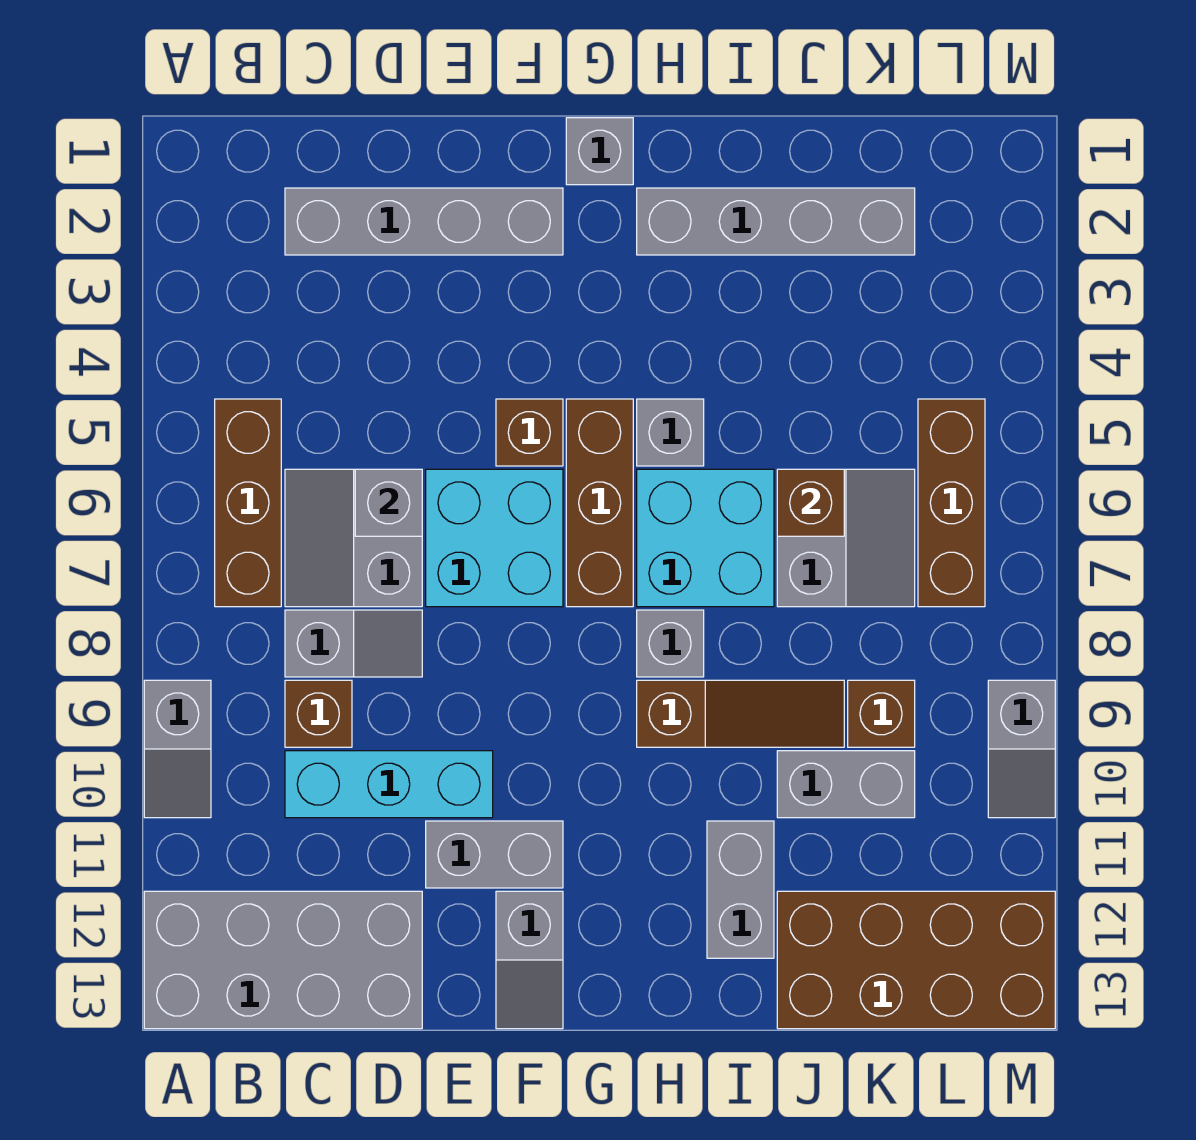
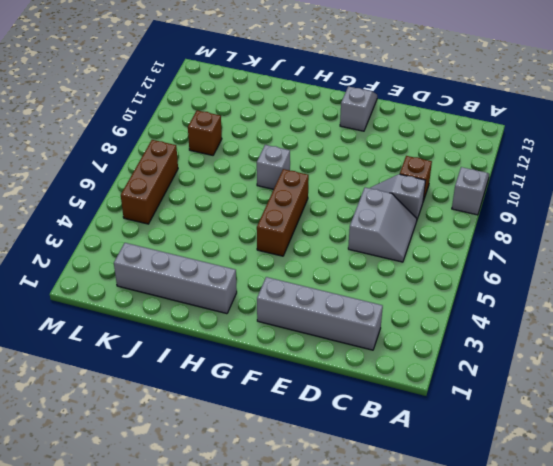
none -> grey brick A12:D13 level 1
none -> brown brick B5:B7 level 1
none -> cyan brick C10:E10 level 1

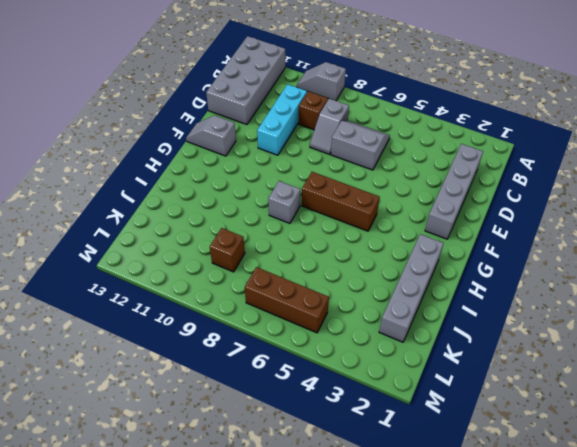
none -> brown brick B5:B7 level 1
none -> cyan brick E6:F7 level 1
none -> grey brick E11:F11 level 1

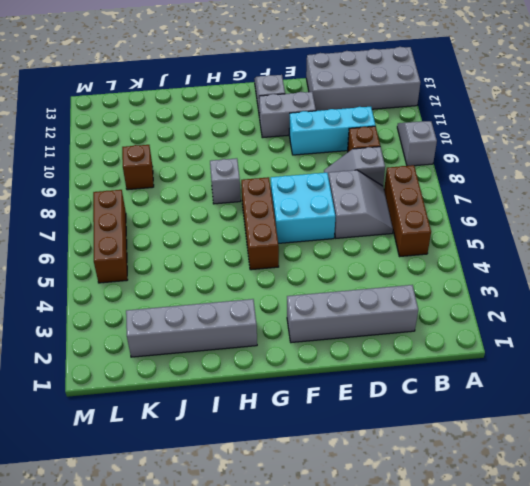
none -> brown brick F5 level 1
none -> grey brick G1 level 1
none -> grey brick H5 level 1

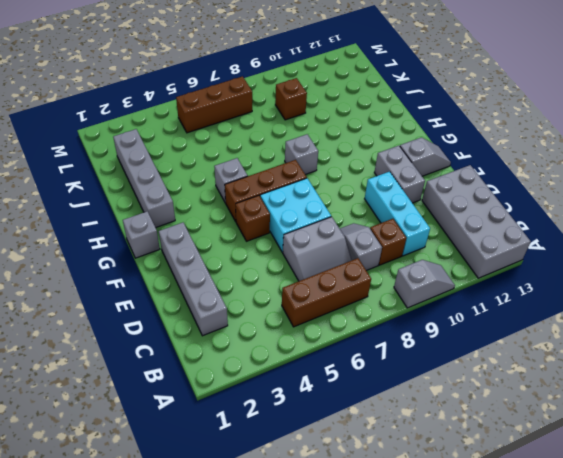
none -> cyan brick H6:I7 level 1
none -> brown slope H9:J9 level 1 top H
none -> grey brick I11:I12 level 1

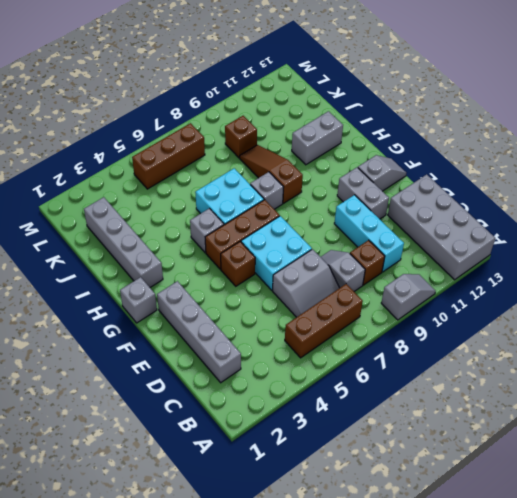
none -> grey slope J6:K7 level 1 top J
none -> grey brick J10:K10 level 1
none -> brown brick J12:M13 level 1

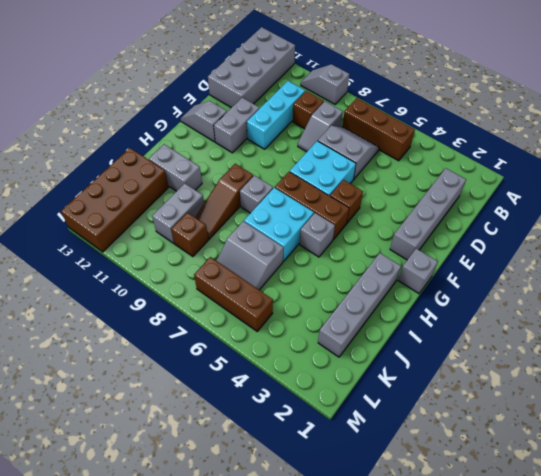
none -> grey slope M9:M10 level 1 top 9
none -> grey brick D6 level 2
none -> brown brick J6 level 2

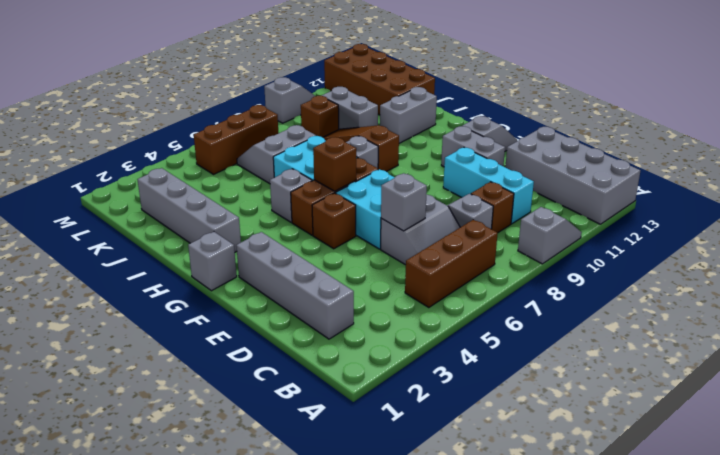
brown brick G6 level 2 -> brown brick J6 level 2

